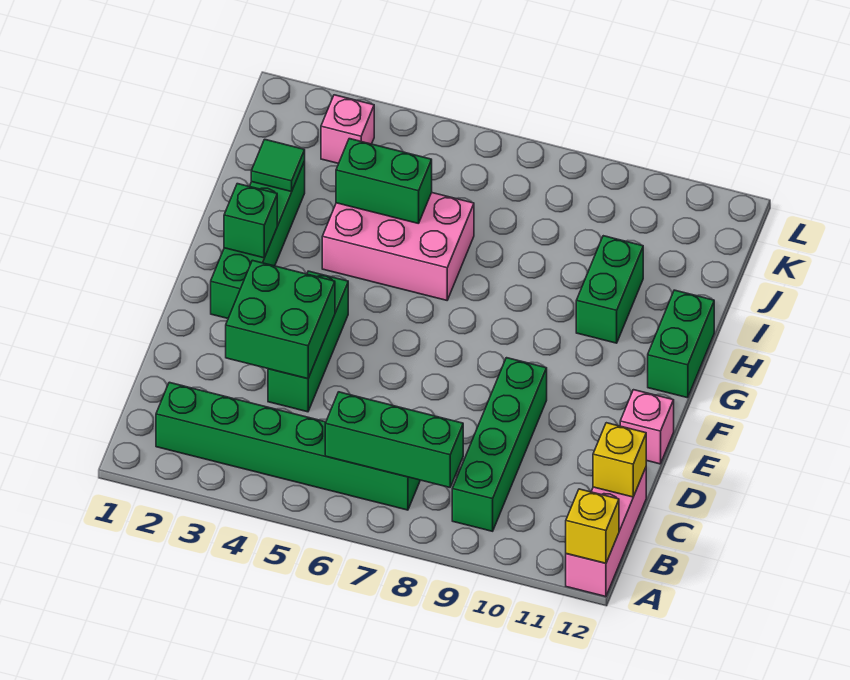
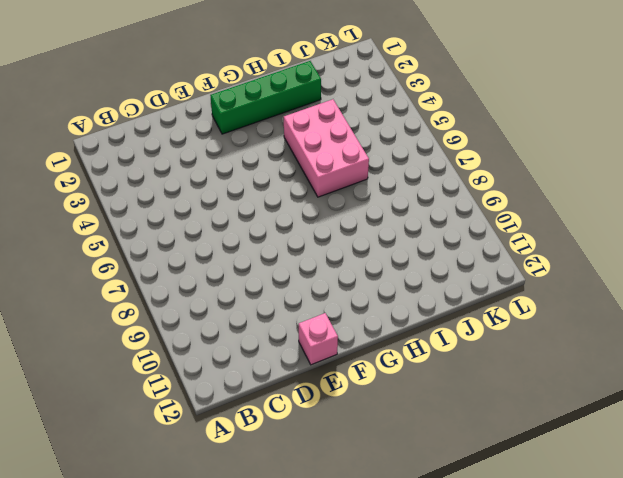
none -> pink brick A12:C12 level 1
none -> green brick B2:B7 level 1
none -> green brick B9:E9 level 1

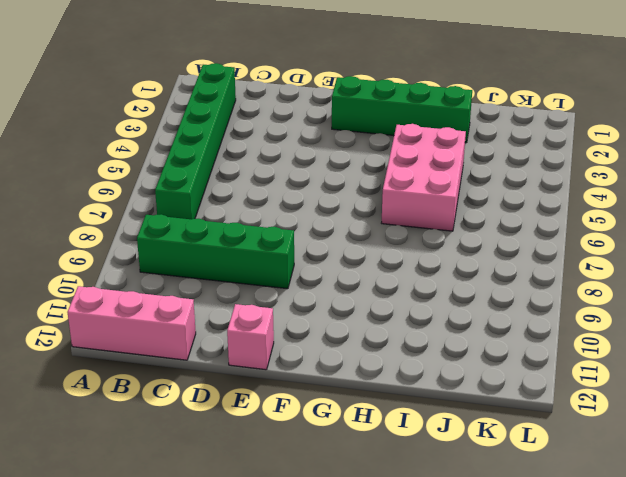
none -> green brick D4:F4 level 1
none -> green brick G12:H12 level 1
none -> green brick H10:I10 level 1

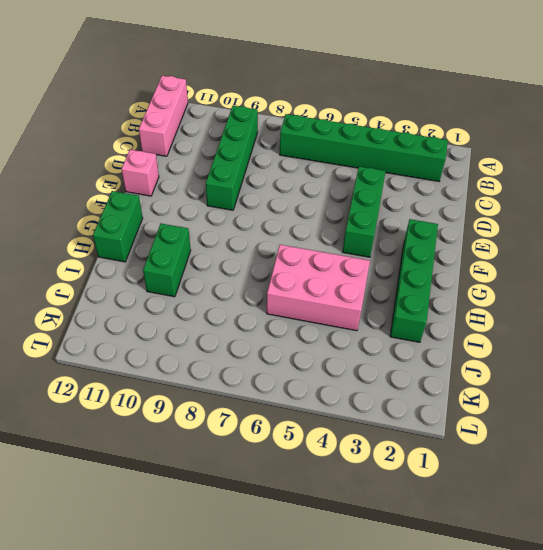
none -> pink brick K3 level 1
none -> yellow brick A12 level 2
none -> green brick B6:B8 level 2

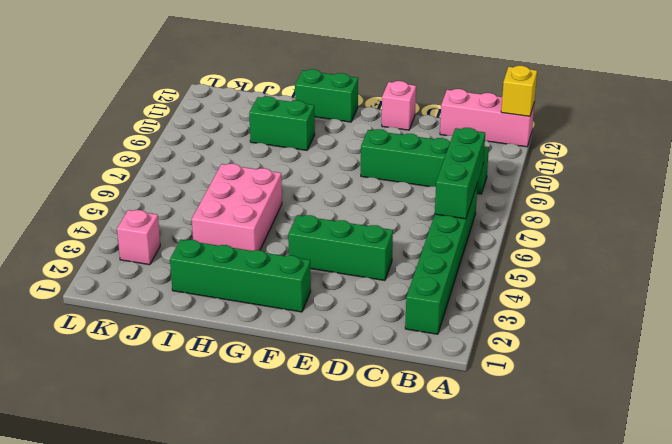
none -> yellow brick C12 level 2
none -> green brick D3:E4 level 2
none -> green brick G2 level 2

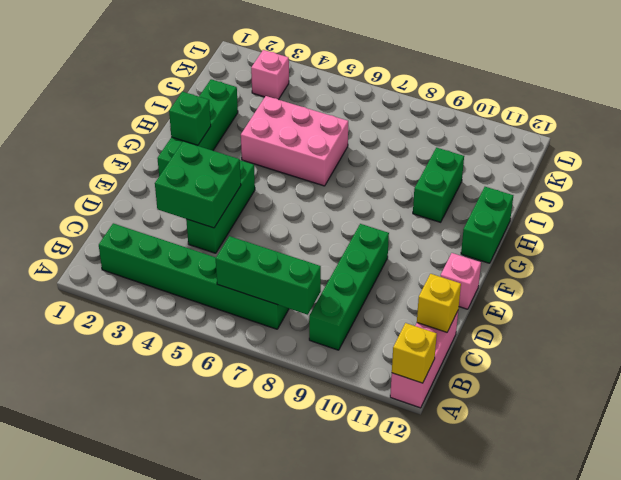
none -> green tile I2 level 2
none -> green brick I4:I5 level 2

